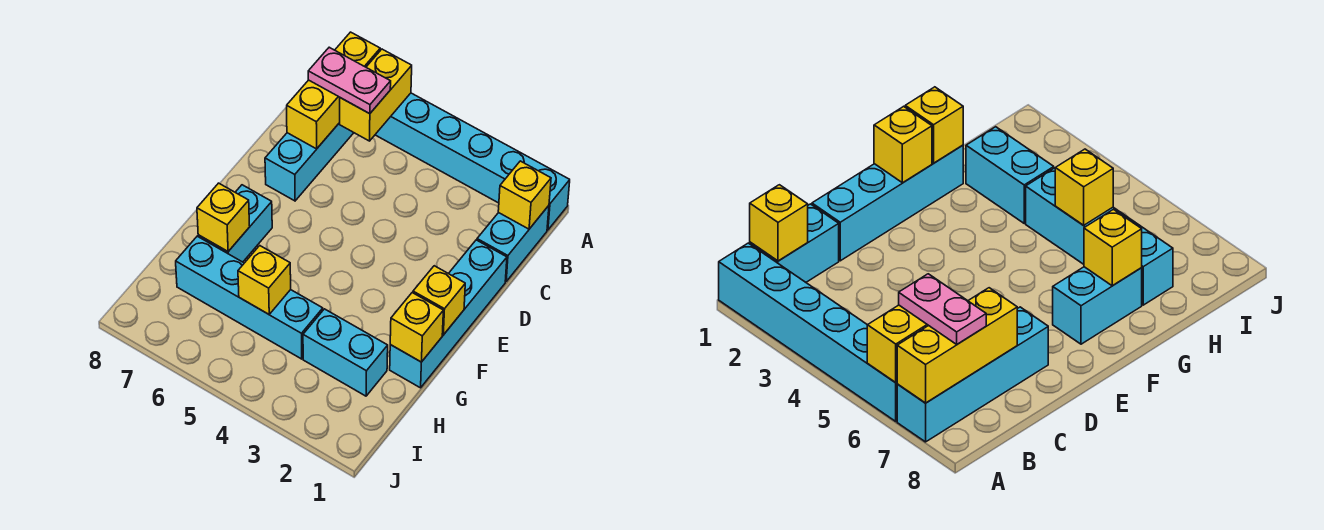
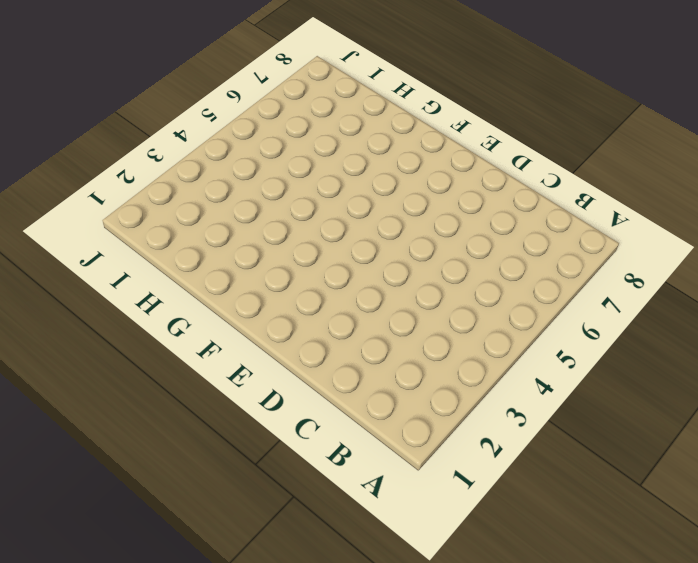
none -> cyan brick A1:A6 level 1
none -> cyan brick A7:D7 level 1
none -> cyan brick B1:C1 level 1

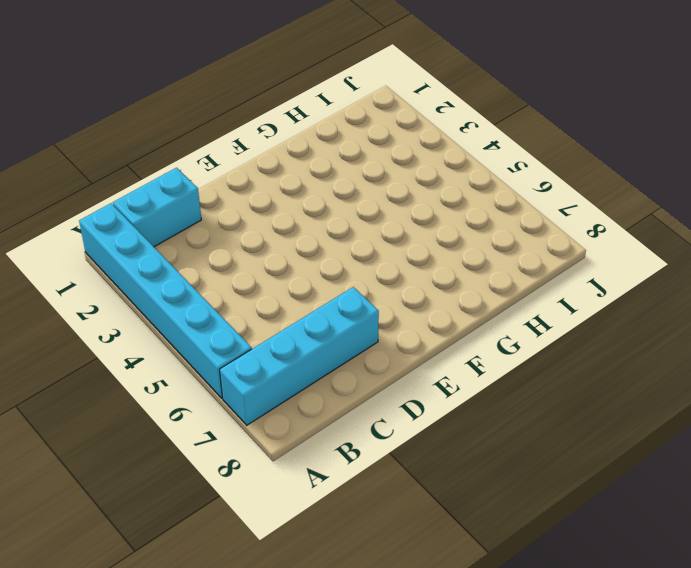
none -> cyan brick D1:G1 level 1
none -> cyan brick F7:G7 level 1
none -> cyan brick H2:H3 level 1

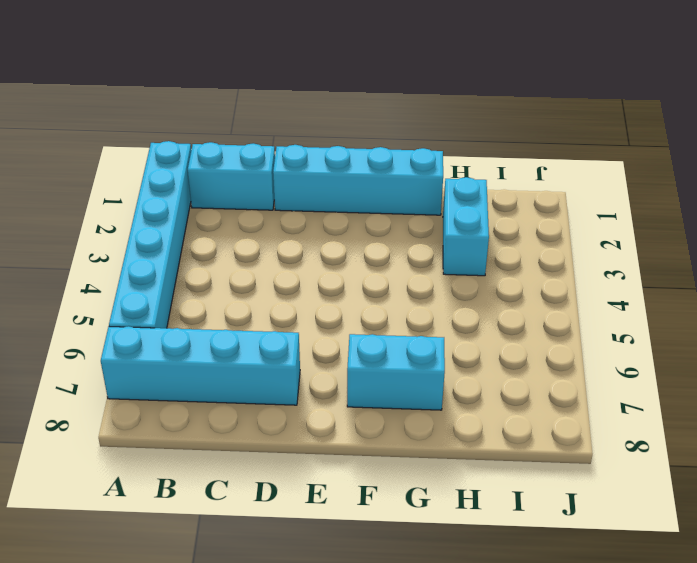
none -> cyan brick H4:H7 level 1
none -> yellow brick A6:B6 level 2
none -> yellow brick A7:C7 level 2

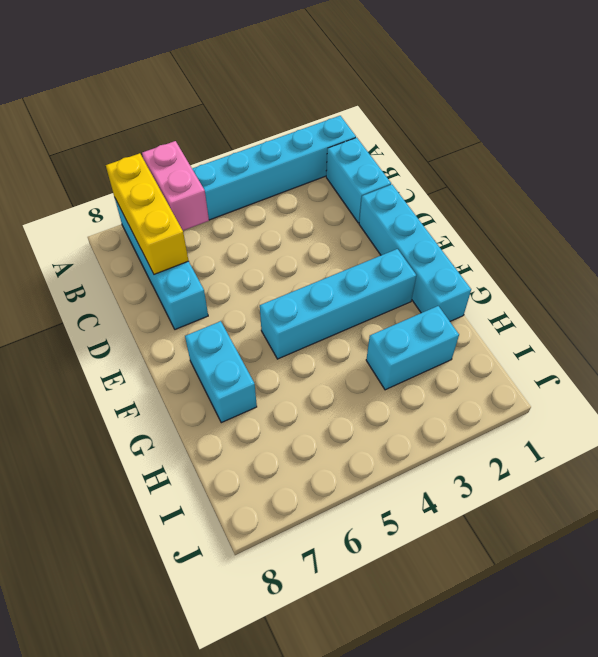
pink brick A6:B6 level 2 -> yellow brick A6:B6 level 2
cyan brick F2:F5 level 1 -> cyan brick H4:H7 level 1
none -> yellow brick B1 level 2
none -> yellow brick F1 level 2
none -> yellow brick G1 level 2

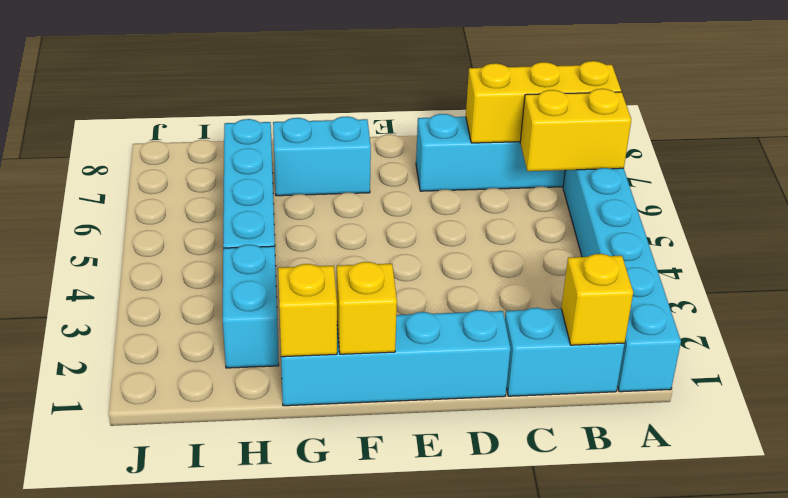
none -> yellow brick G7 level 2
none -> yellow brick H5 level 2
none -> pink plate B6:B7 level 3

